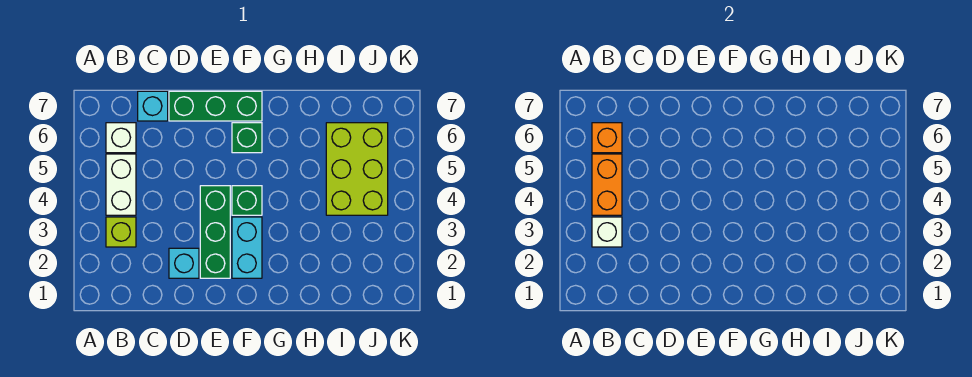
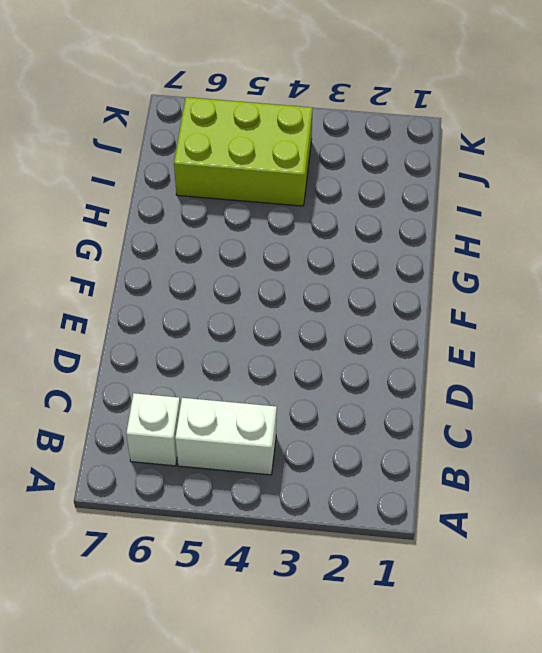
none -> lime brick B3 level 1
none -> cyan brick C7 level 1
none -> cyan brick D2 level 1

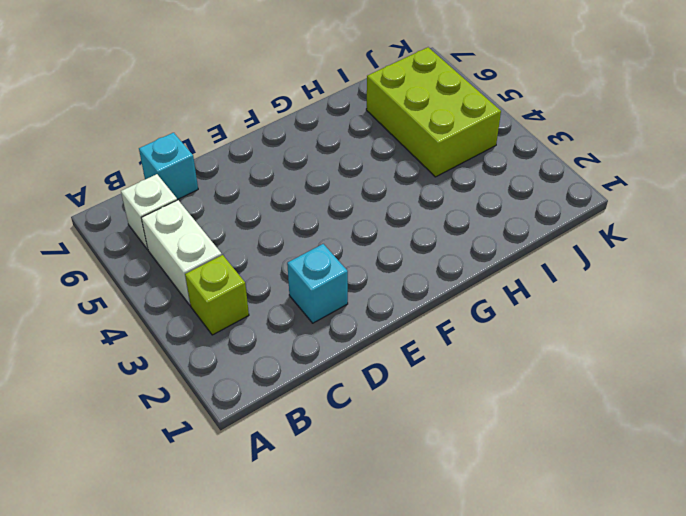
none -> green brick D7:F7 level 1
none -> green brick E2:E4 level 1
none -> cyan brick F2:F3 level 1

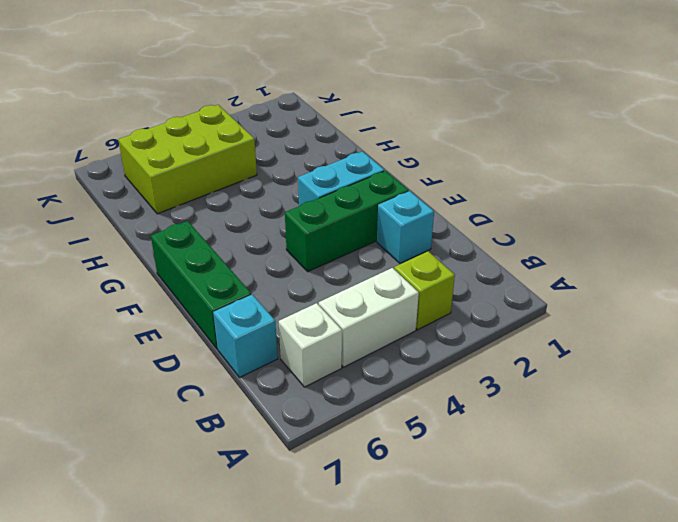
none -> green brick F4 level 1
none -> green brick F6 level 1
none -> white brick B3 level 2

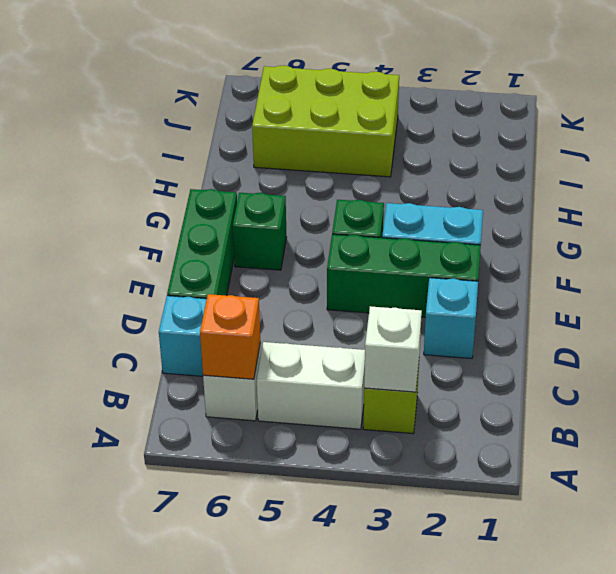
none -> orange brick B4:B5 level 2

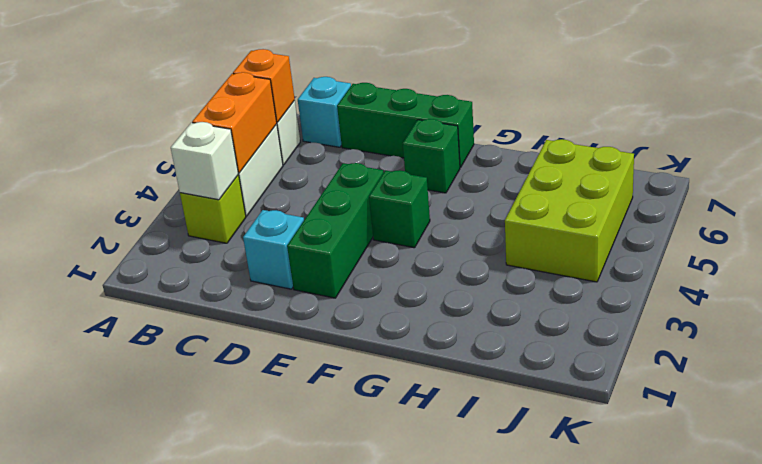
none -> cyan brick F2:F3 level 1

